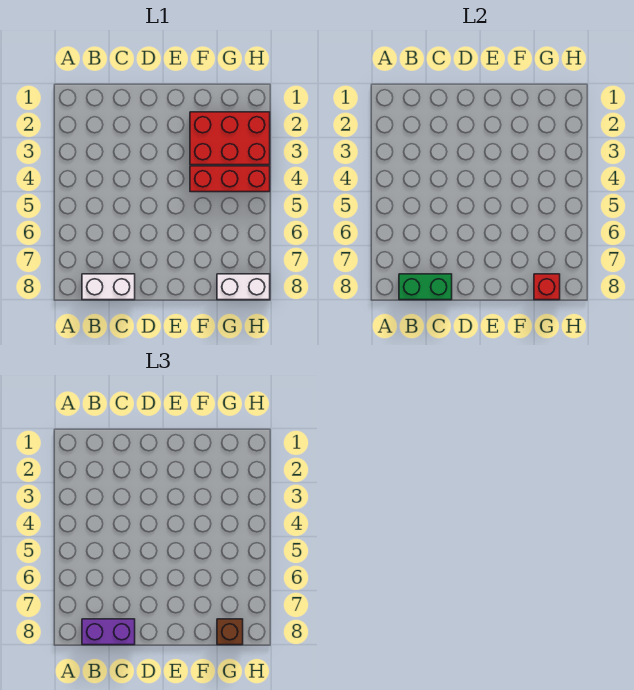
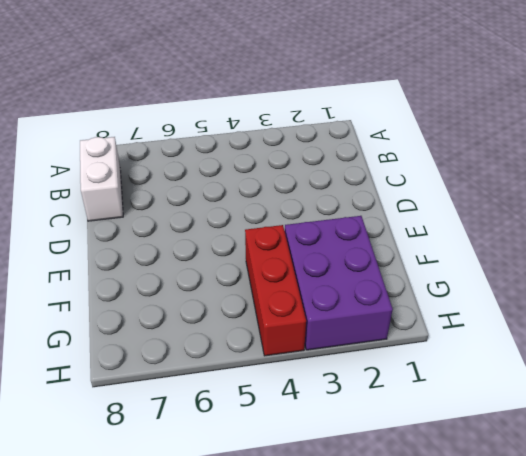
purple brick F2:H3 level 1 -> red brick F2:H3 level 1
none -> white brick G8:H8 level 1
none -> green brick B8:C8 level 2

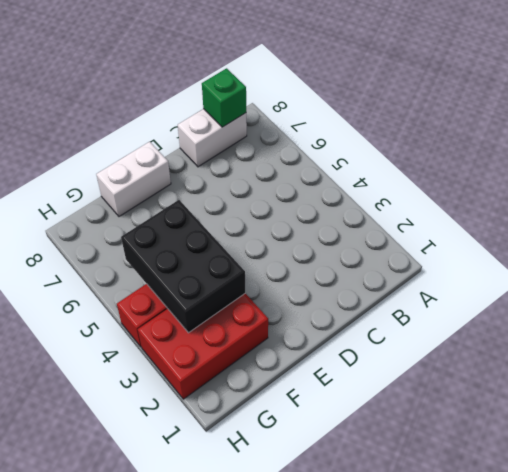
green brick B8 level 2 -> green brick B8:C8 level 2
white brick E8:F8 level 1 -> white brick G8:H8 level 1
black brick F3:G5 level 2 -> none
none -> red brick G8 level 2
none -> purple brick B8:C8 level 3

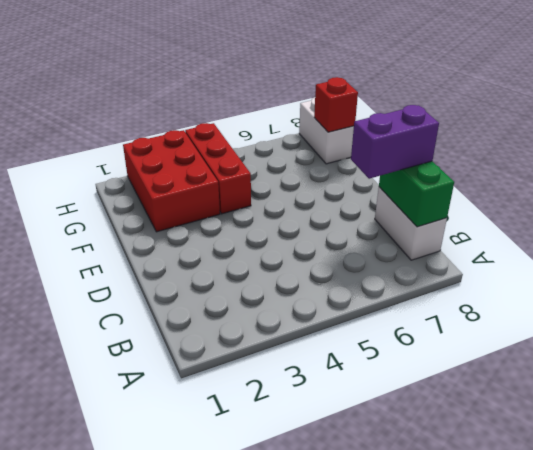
purple brick C7:C8 level 3 -> purple brick B8:C8 level 3
none -> brown brick G8 level 3

